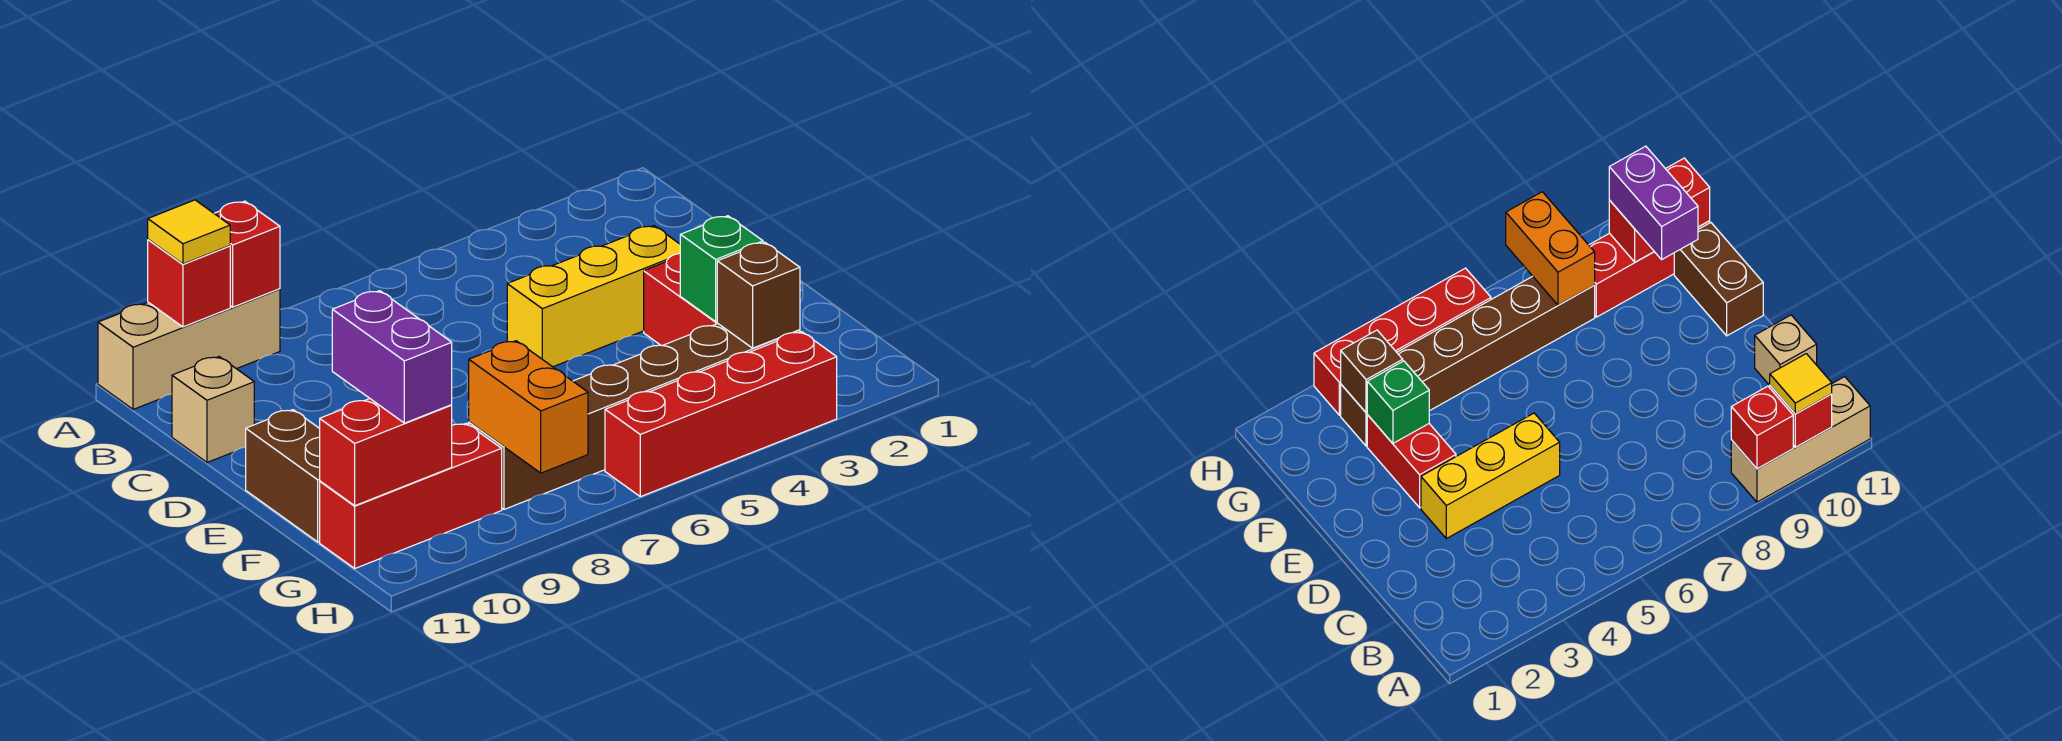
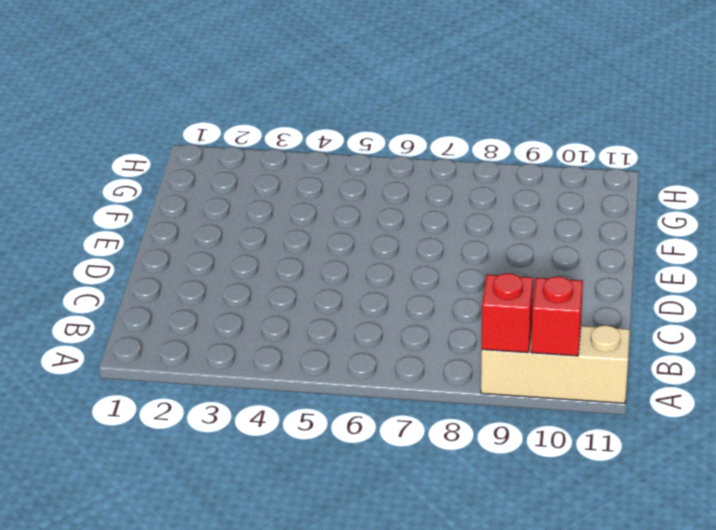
none -> tan brick C11 level 1
none -> yellow brick D3:D5 level 1
none -> red brick E3:F3 level 1

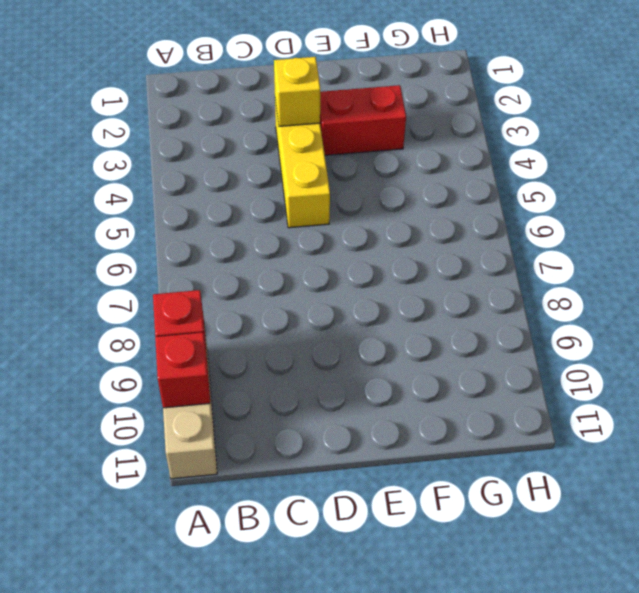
yellow brick D3 level 2 -> none
none -> tan brick C11 level 1
none -> brown brick E11:F11 level 1
none -> brown brick G3:G8 level 1

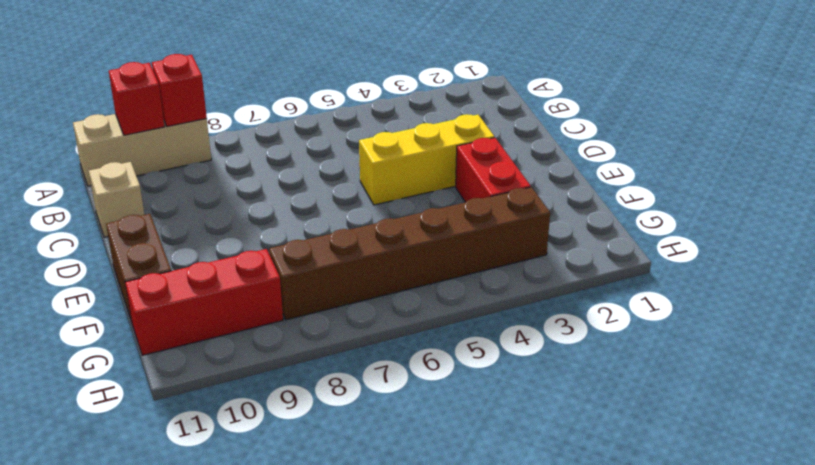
none -> red brick H3:H6 level 1
none -> green brick F3 level 2
none -> brown brick G3 level 2

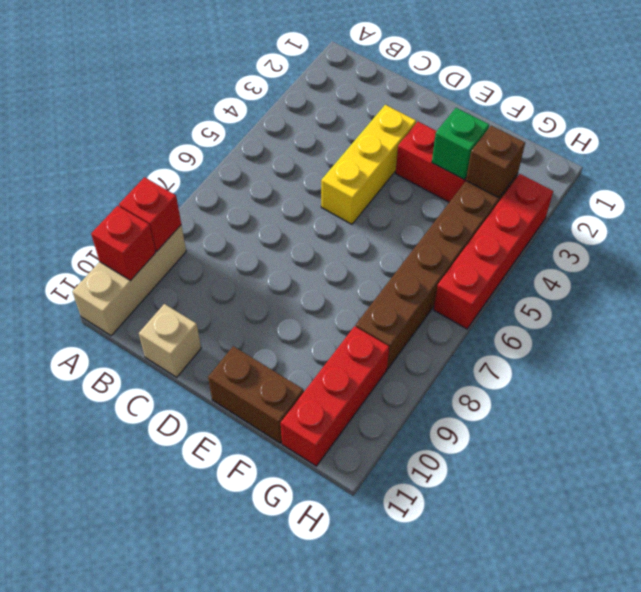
none -> orange brick G8:H8 level 2
none -> red brick G10:G11 level 2
none -> yellow tile A10 level 3

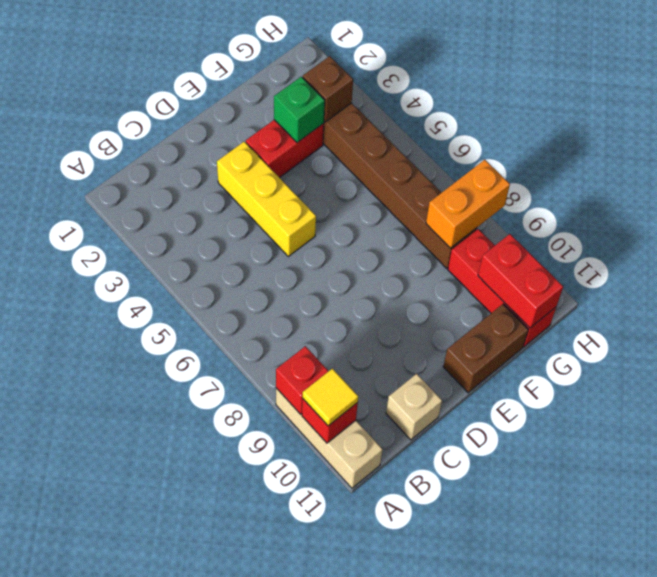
none -> red brick H3:H6 level 1
none -> purple brick F10:G10 level 3

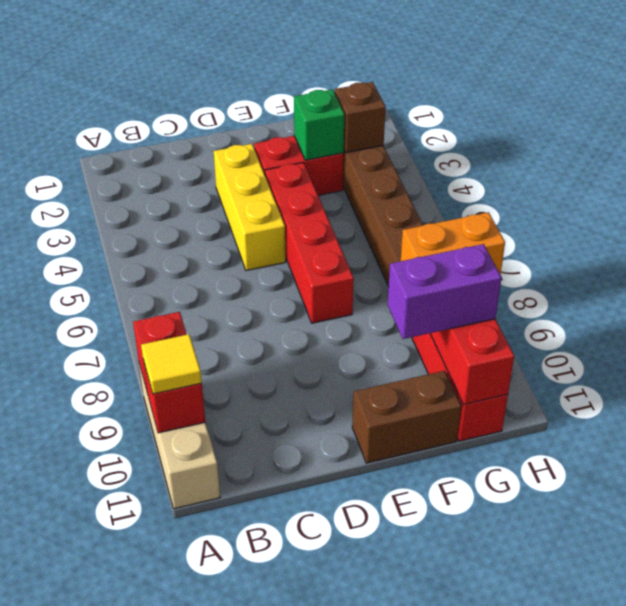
red brick E4:E7 level 1 -> red brick H3:H6 level 1
none -> tan brick C11 level 1

